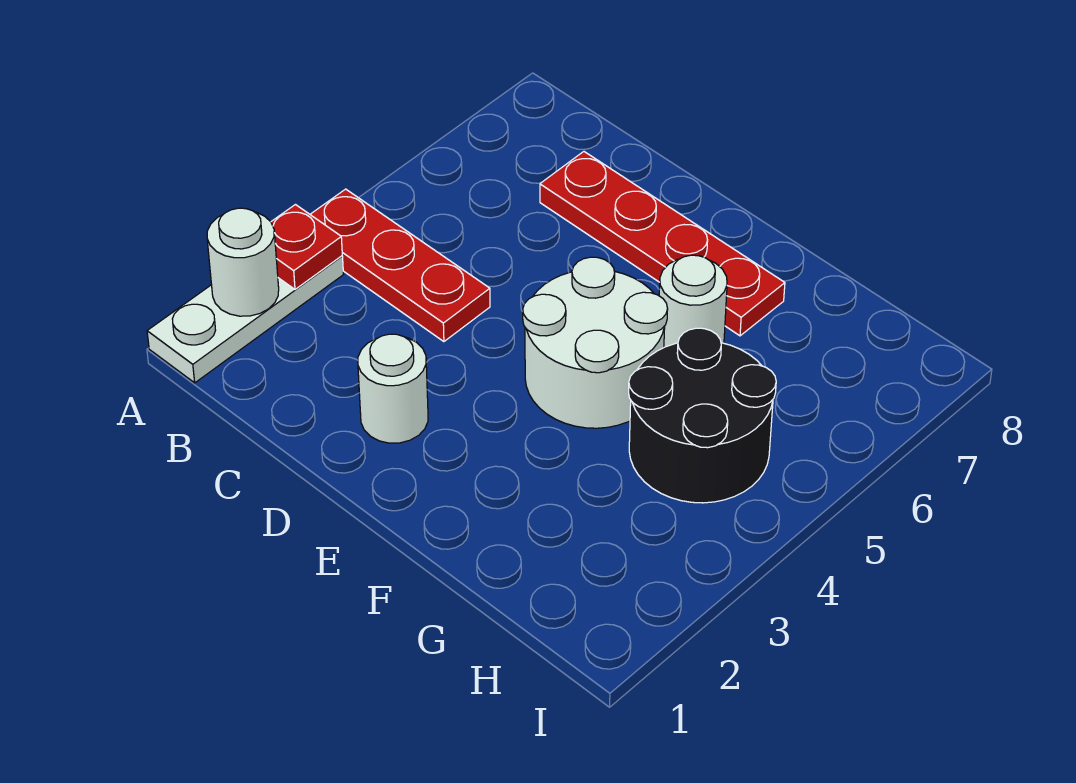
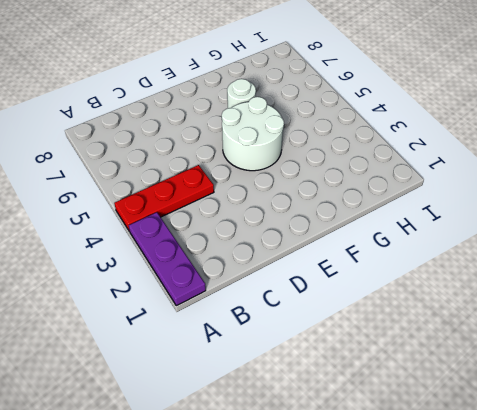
purple plate A1:A3 level 1 -> white plate A1:A3 level 1
none -> red plate C7:F7 level 1
none -> white round brick D2 level 1

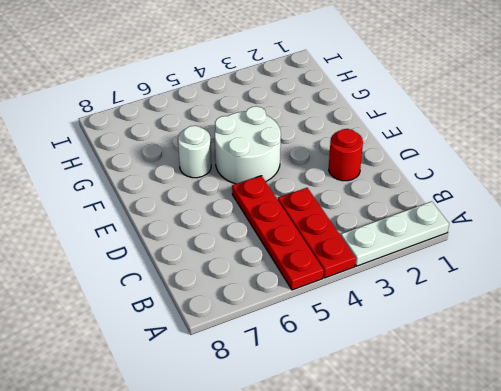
red plate A5:D5 level 1 -> red plate C7:F7 level 1
red round brick D2 level 1 -> white round brick D2 level 1
none -> black round brick G4:H5 level 1
none -> white round brick A2 level 2

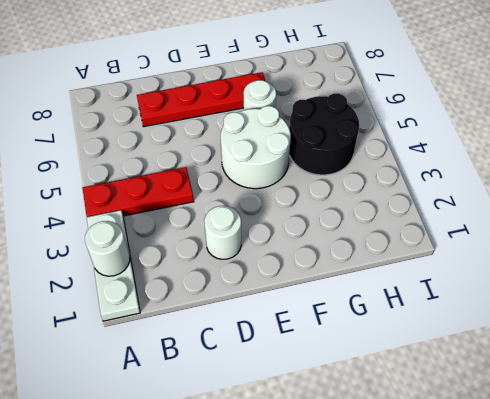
none -> red plate A3 level 2

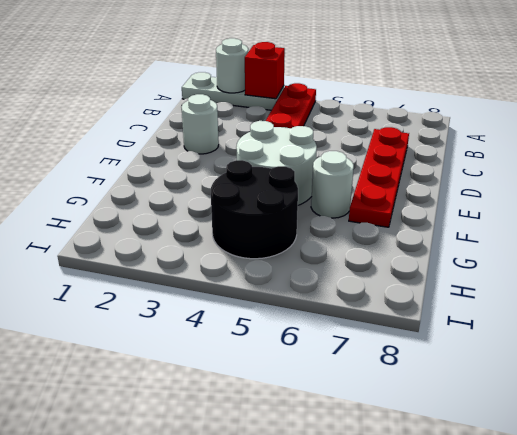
red brick A3 level 2 -> red plate A3 level 2

